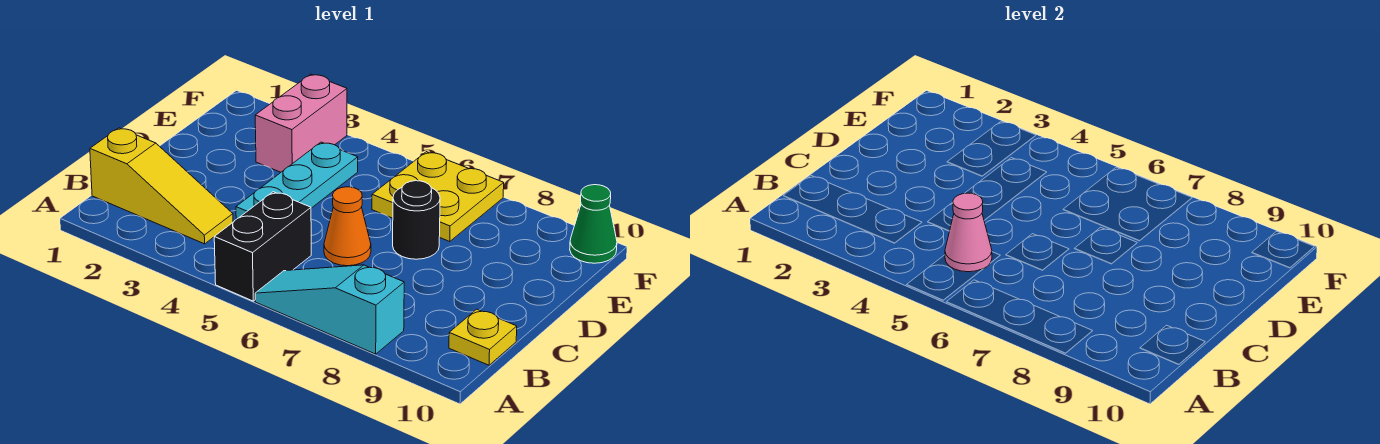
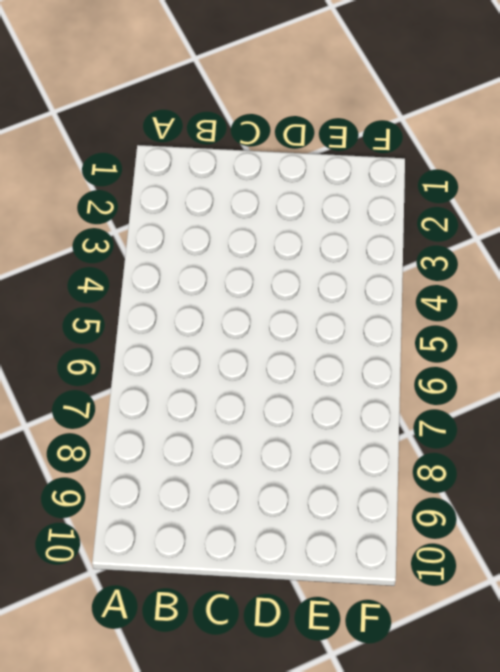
none -> black brick A5:B5 level 1
none -> cyan slope A6:A8 level 1 top 8

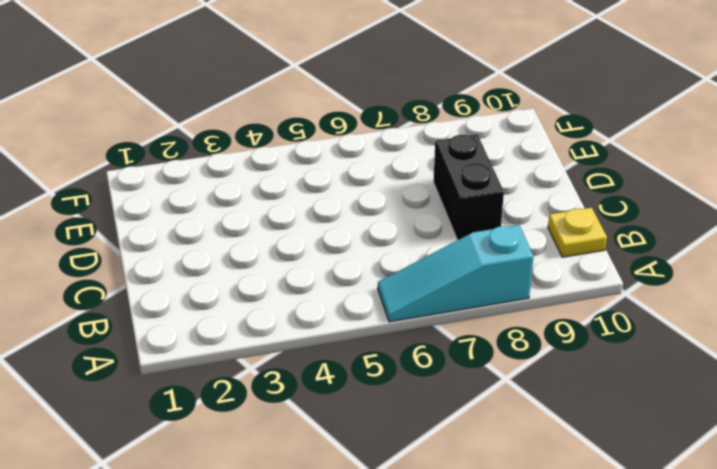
black brick C8:D8 level 1 -> black brick A5:B5 level 1
none -> yellow slope B1:B3 level 1 top 1
none -> cyan plate C4:E4 level 1

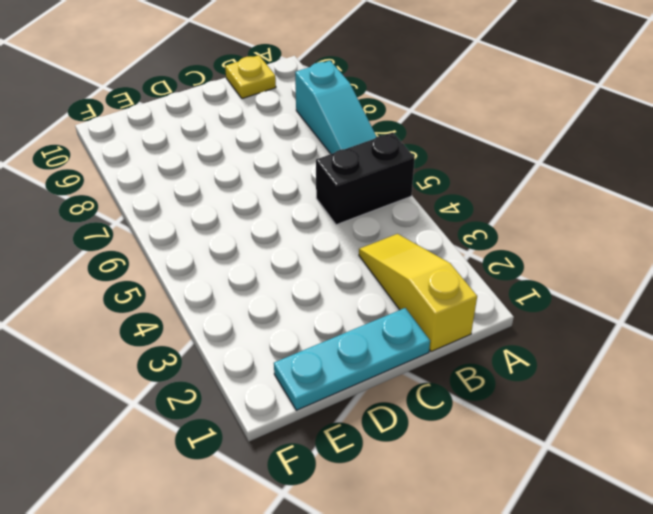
cyan plate C1:E1 level 1 -> cyan plate C4:E4 level 1
none -> orange cone C6 level 1
none -> black round brick D7 level 1

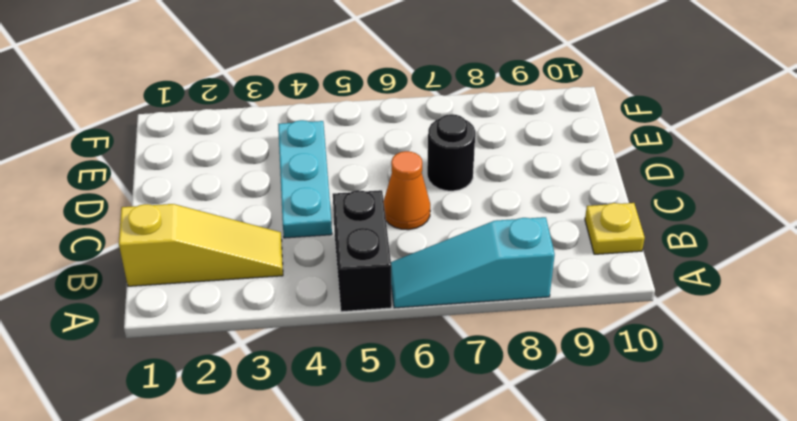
none -> pink brick E3:F3 level 1
none -> yellow plate E6:F7 level 1

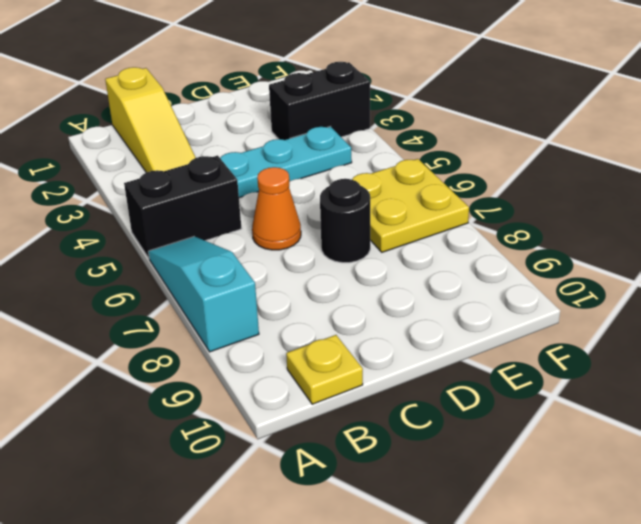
black brick E3:F3 level 1 -> pink brick E3:F3 level 1
none -> green cone F10 level 1
none -> pink cone B5 level 2

